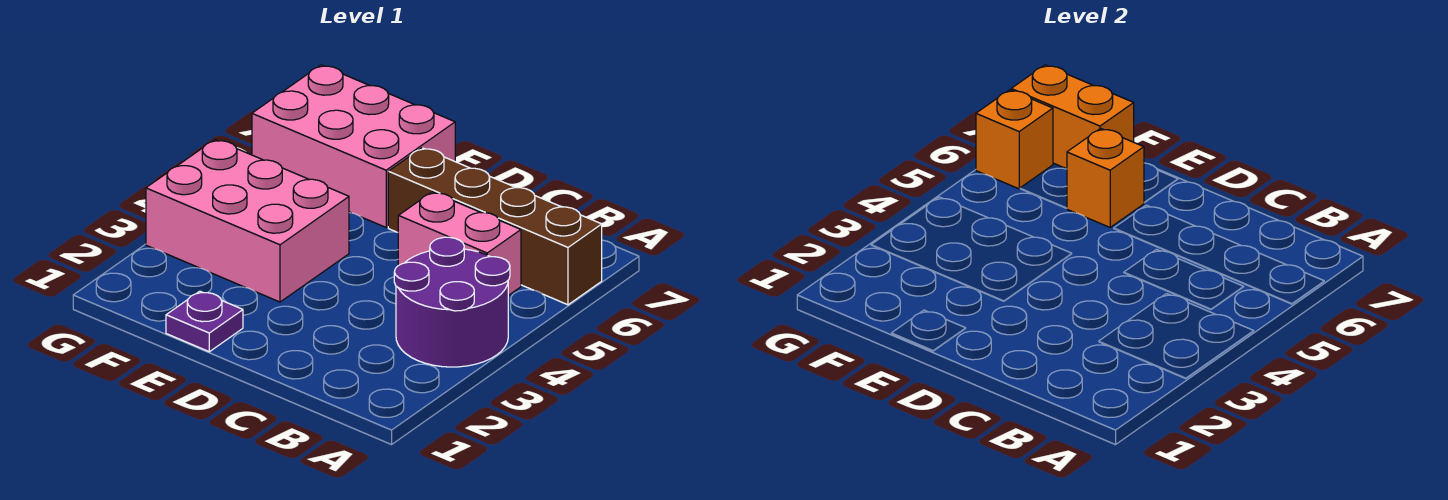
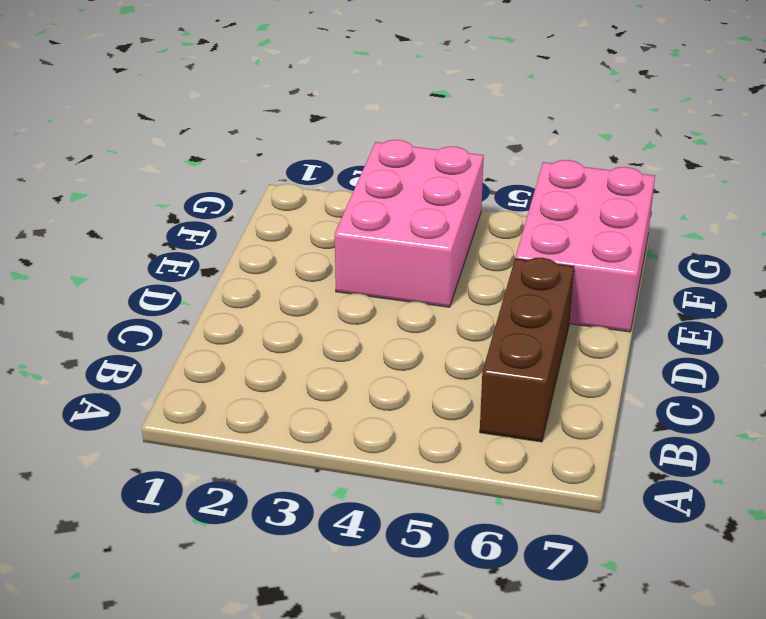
brown brick B6:D6 level 1 -> brown brick A6:D6 level 1
none -> purple round brick A3:B4 level 1
none -> pink brick B5:C5 level 1

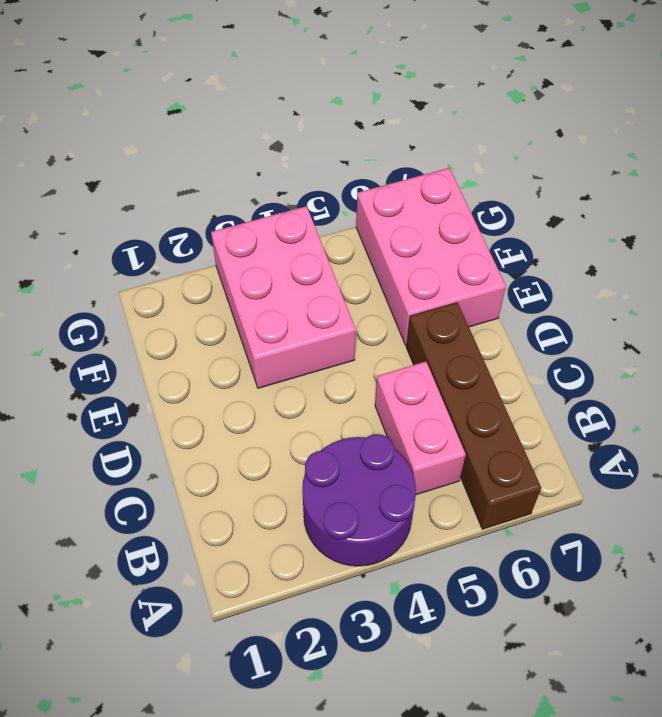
none -> purple plate E1 level 1
none -> orange brick E6 level 2

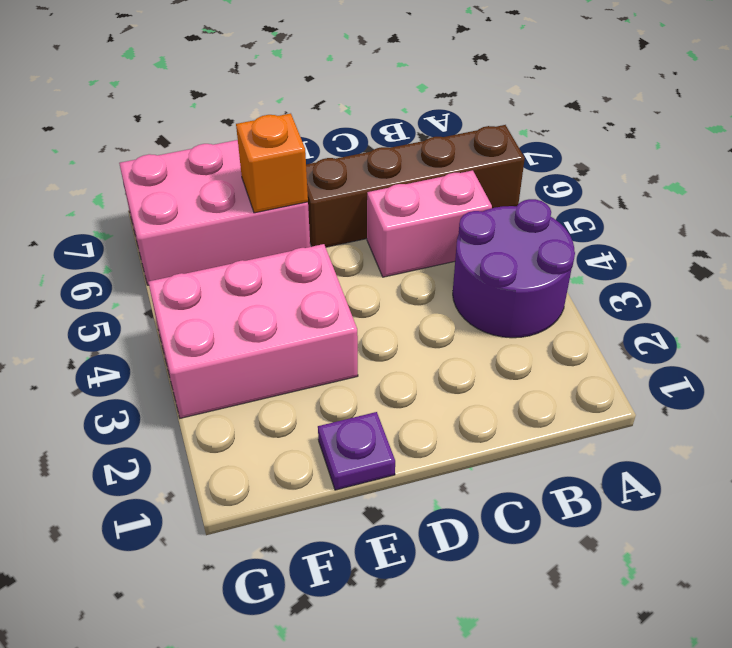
none -> orange brick F7:G7 level 2
none -> orange brick G6 level 2

